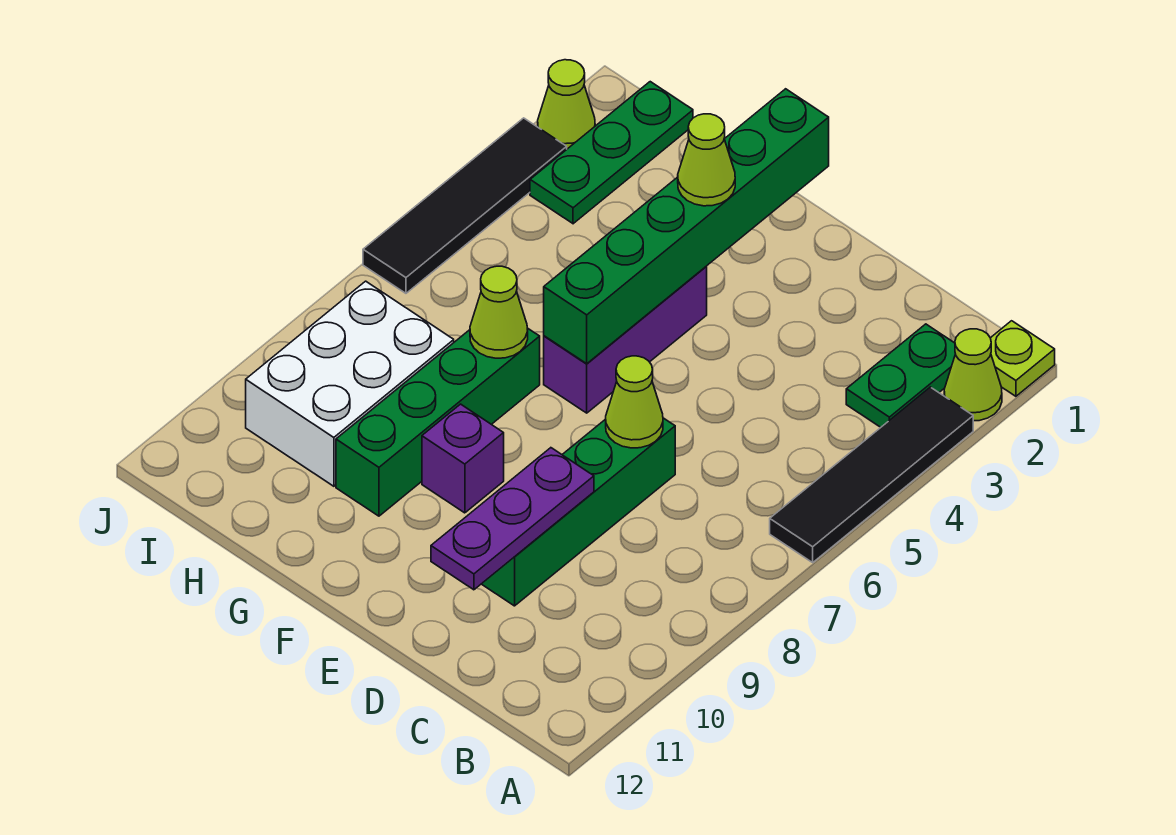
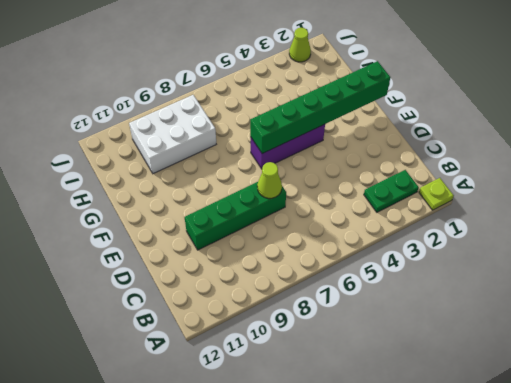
none -> lime cone A2 level 1
none -> black tile A3:A6 level 1
none -> purple brick F9 level 1

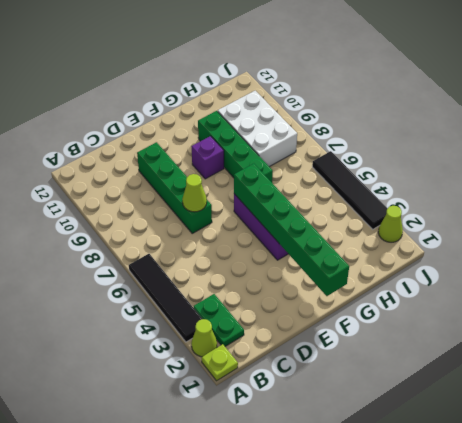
none -> green plate I1:I3 level 1
none -> purple plate D9:D11 level 2
none -> lime cone G7 level 2

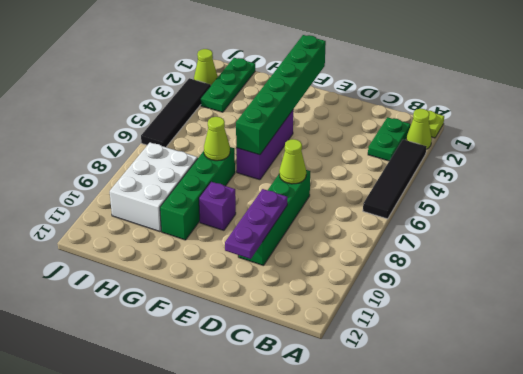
none -> lime cone F3 level 3

